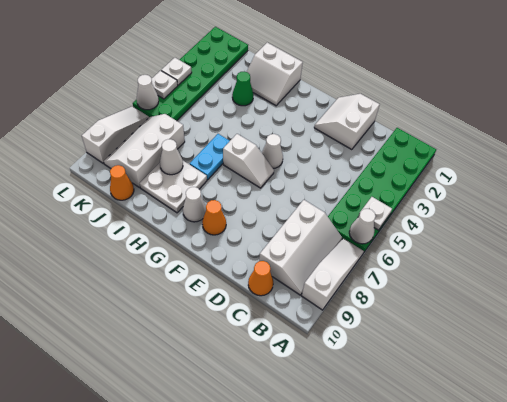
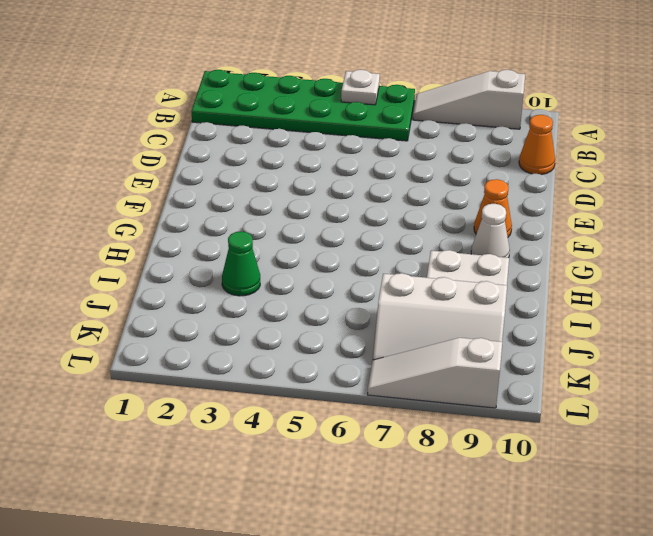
none -> white slope B7:C9 level 1 top C
none -> white slope D1:E2 level 1 top D
none -> white cone F5 level 1

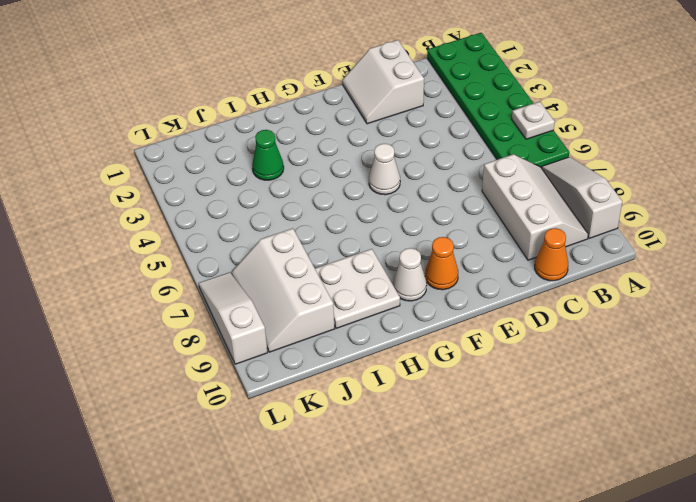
none -> white slope F6:G6 level 1 top G
none -> white slope H1:I2 level 1 top 1
none -> cyan plate H6:H7 level 1

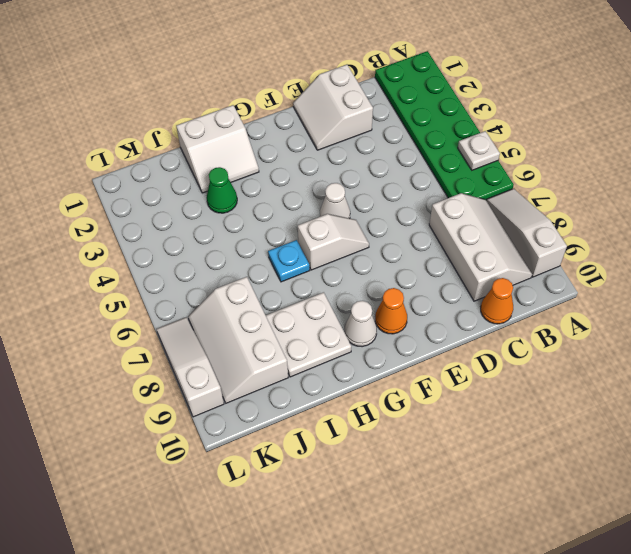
cyan plate H6 level 1 -> cyan plate H6:H7 level 1
none -> orange cone J10 level 1
none -> green plate K1:L6 level 1
none -> white cone A6 level 2

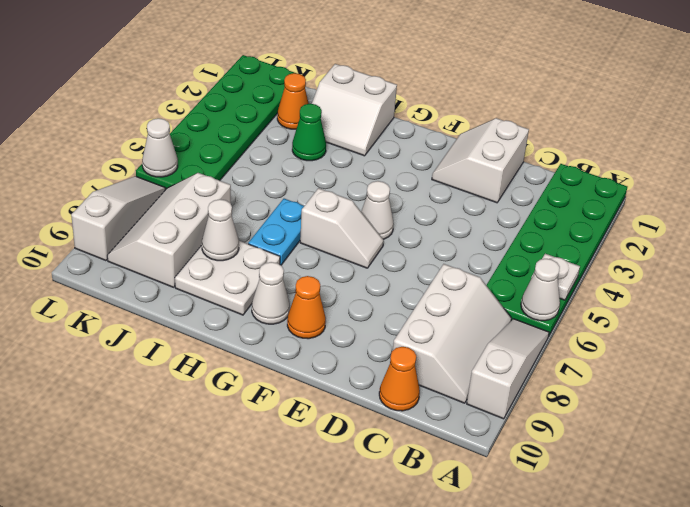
orange cone J2 level 1 -> orange cone J10 level 1
none -> white plate L4 level 2
none -> white plate L5 level 2

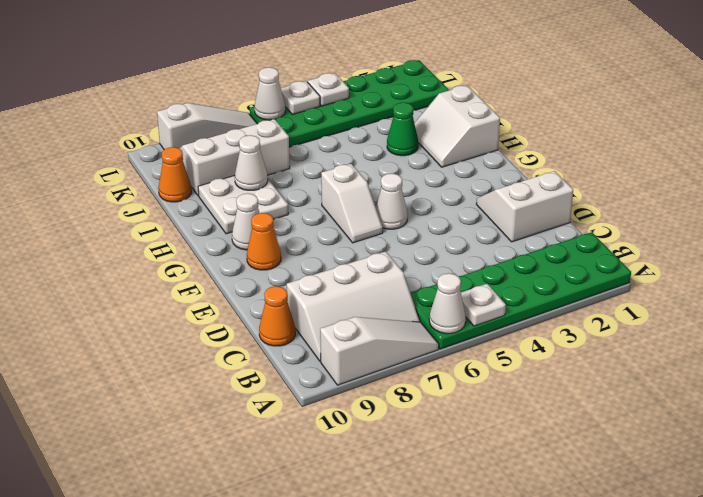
none -> cyan plate H6:H7 level 1

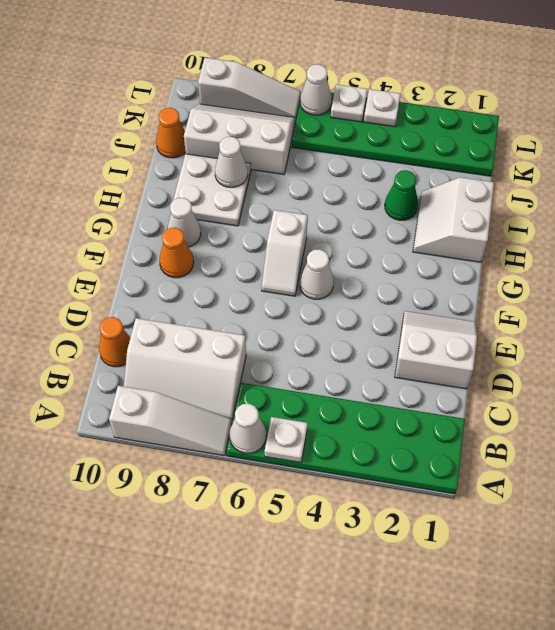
none -> cyan plate H6:H7 level 1

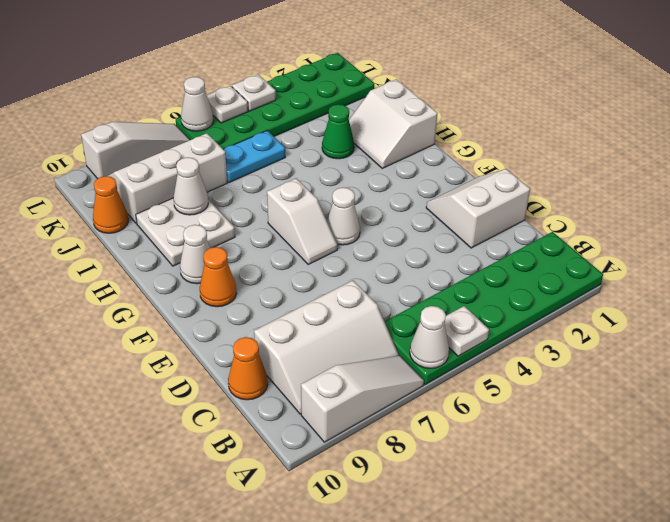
cyan plate J5:J6 level 1 -> cyan plate H6:H7 level 1

